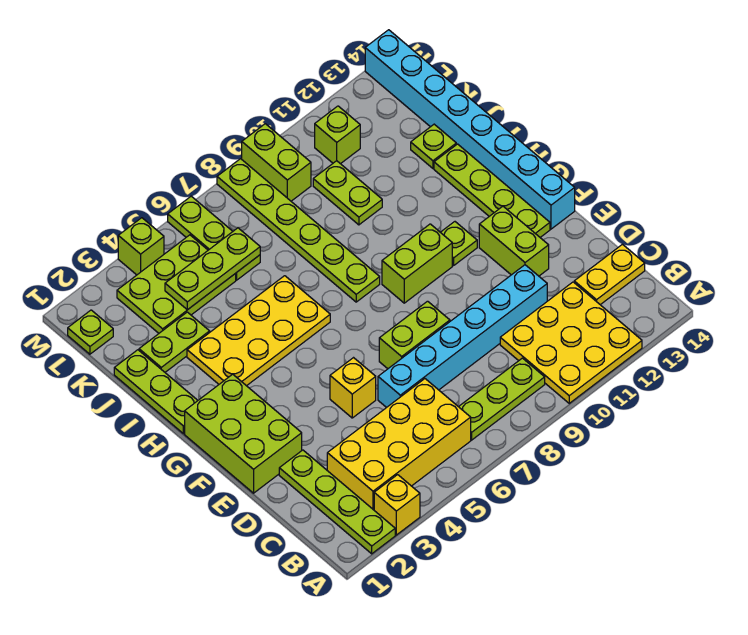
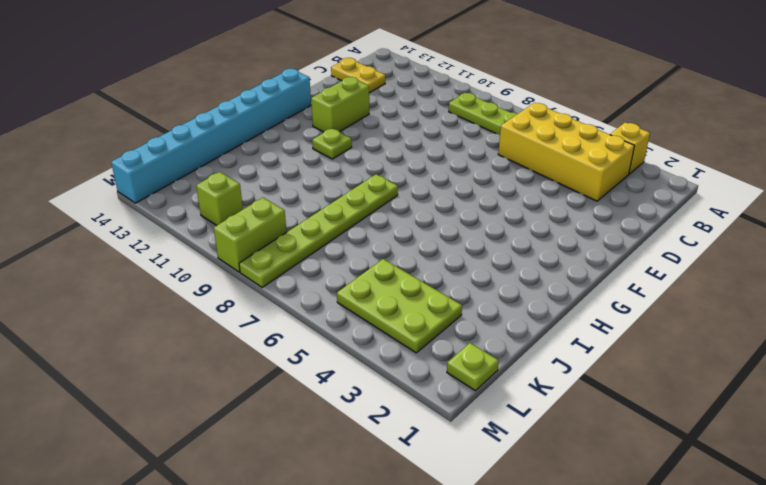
none -> lime plate A2:D2 level 1
none -> yellow plate A10:C12 level 1
none -> cyan brick D6:D11 level 1

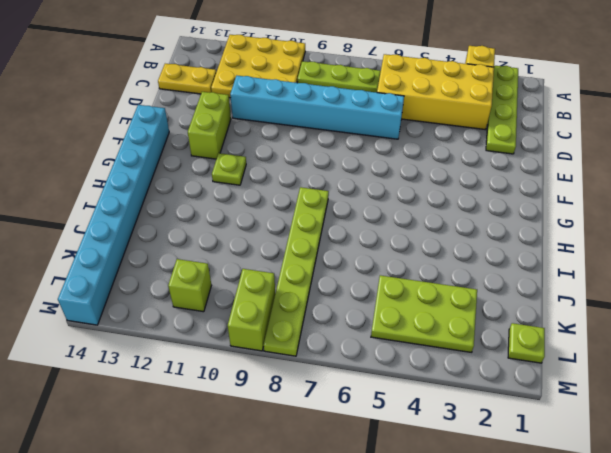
none -> lime brick E1:G2 level 1
none -> yellow brick E5 level 1
none -> lime brick E7:E8 level 1

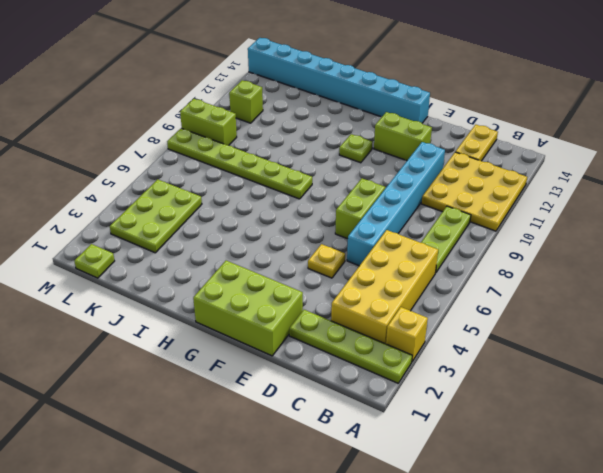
yellow plate E5 level 1 -> yellow brick E5 level 1
none -> lime plate F13:I13 level 1
none -> lime brick G9:G10 level 1
none -> lime plate H1:J1 level 1

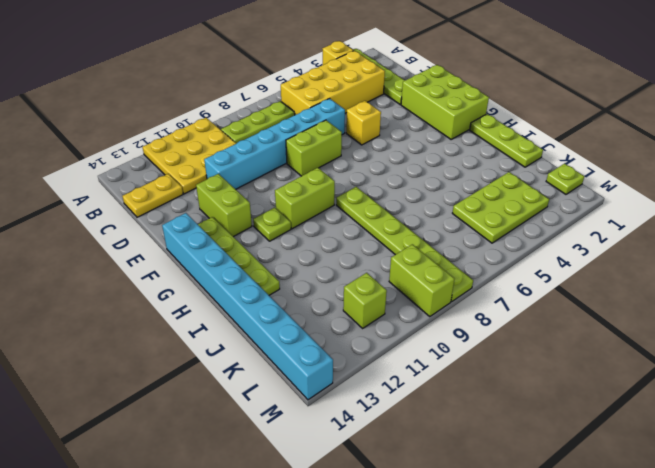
none -> yellow plate H3:I6 level 1
none -> lime plate J2:J3 level 1
none -> lime plate J10:K10 level 1

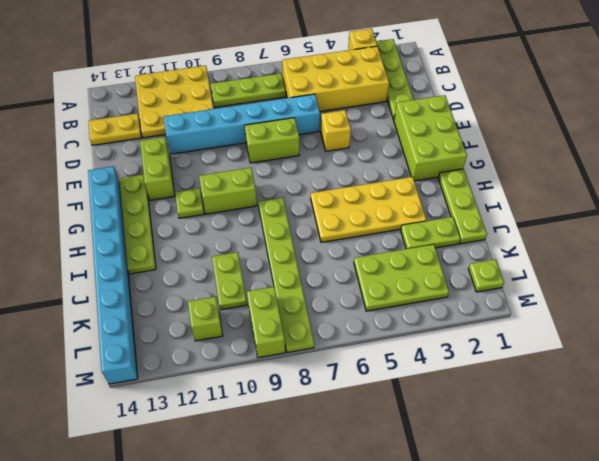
none -> lime plate J13 level 1
none -> lime plate K6:M6 level 1
none -> lime brick M4 level 1

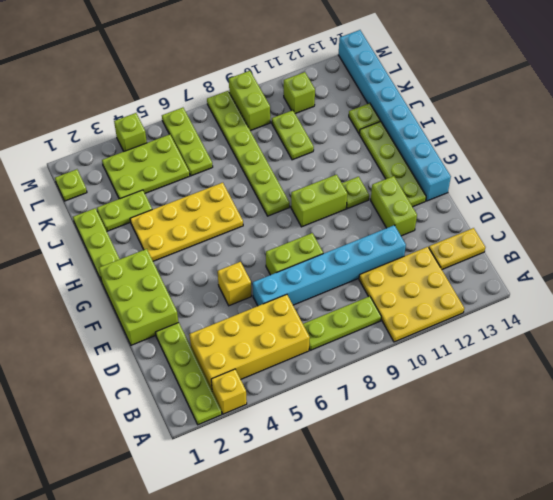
none -> lime plate K4:K6 level 2

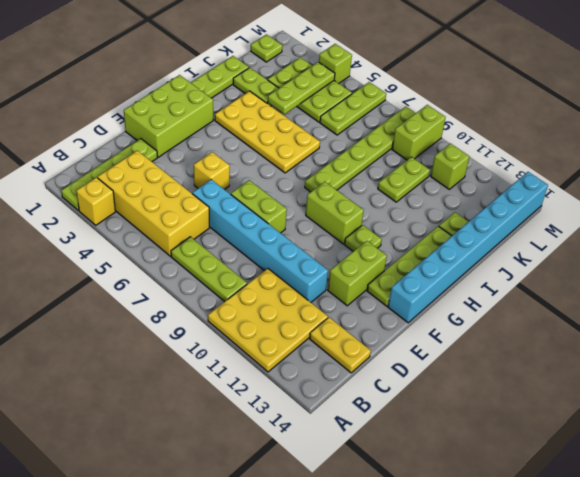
lime plate J4:L4 level 2 -> lime plate K4:K6 level 2

